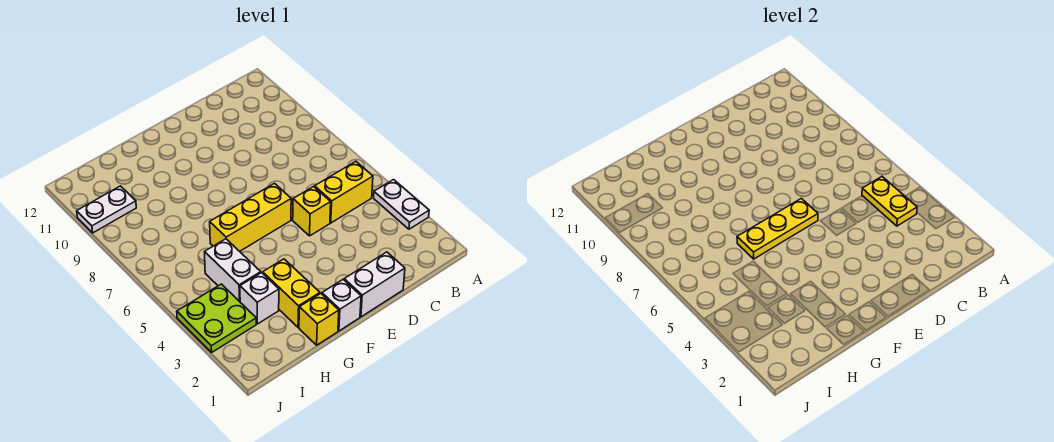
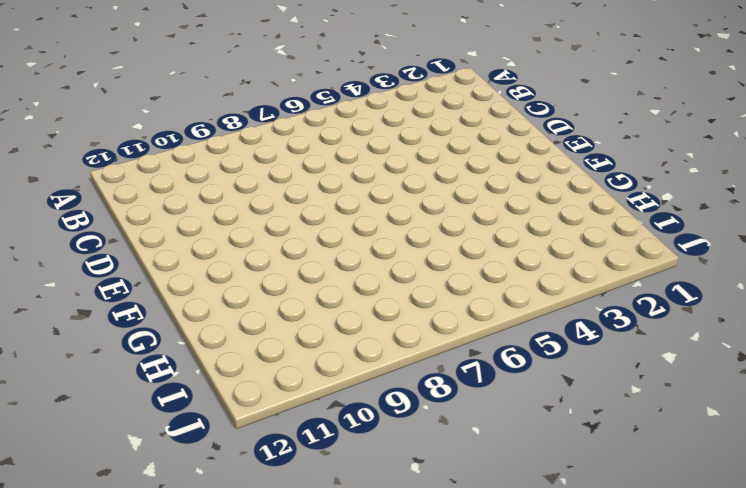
none -> white plate A3:A4 level 1
none -> yellow brick B5:C5 level 1
none -> white brick D1:E1 level 1

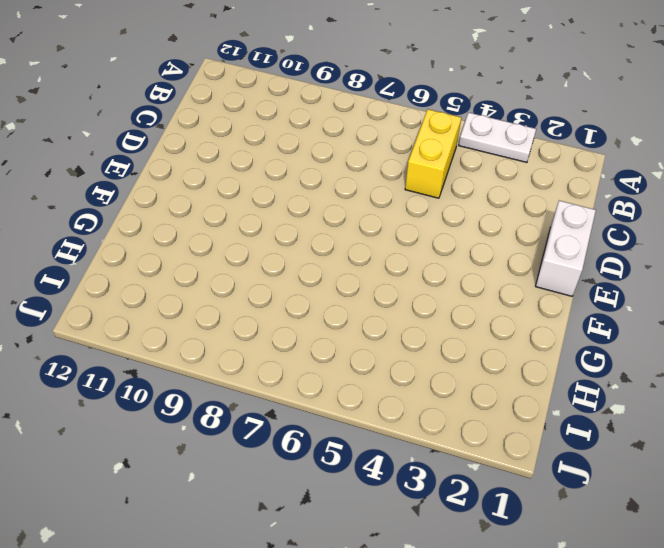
none -> yellow brick D5 level 1
none -> yellow brick E6:G6 level 1
none -> white brick F1 level 1

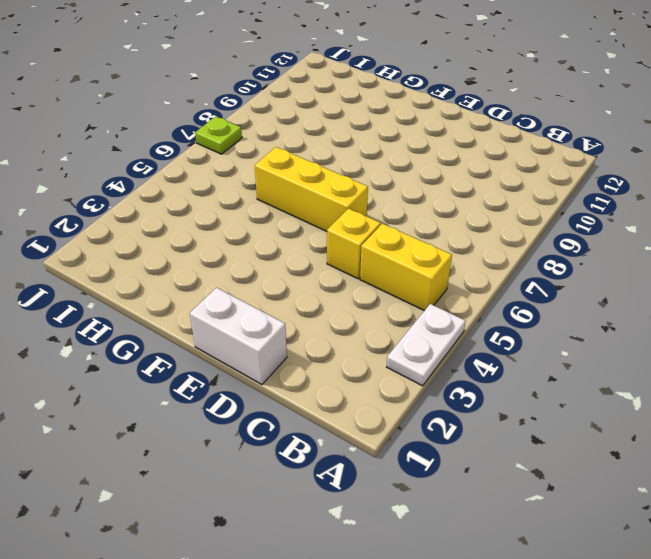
lime plate J7 level 1 -> none
none -> white brick F1 level 1
none -> yellow brick G1 level 1
none -> yellow brick G2:G3 level 1

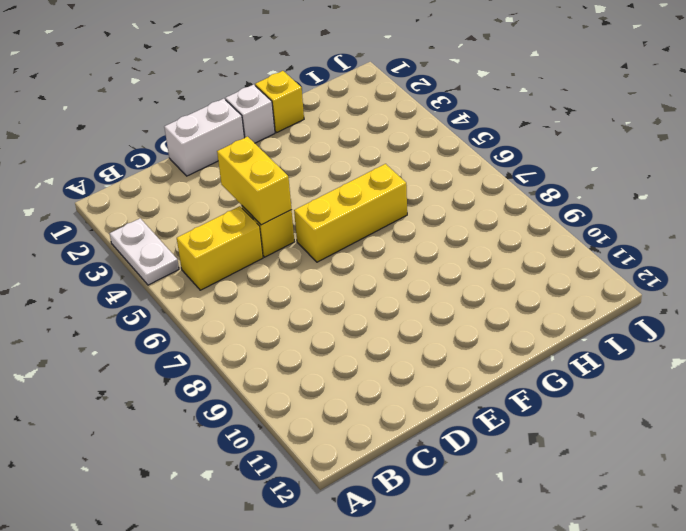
yellow brick D4:D5 level 2 -> yellow brick G2:G3 level 1
none -> white brick H3 level 1
none -> white brick H4:H5 level 1
none -> lime plate I3:J4 level 1

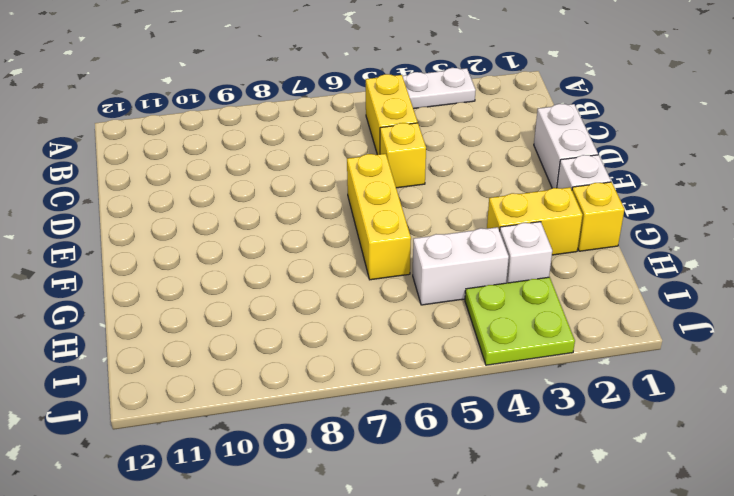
none -> white plate I10:J10 level 1
none -> yellow plate B4:B5 level 2
none -> yellow plate E6:G6 level 2

